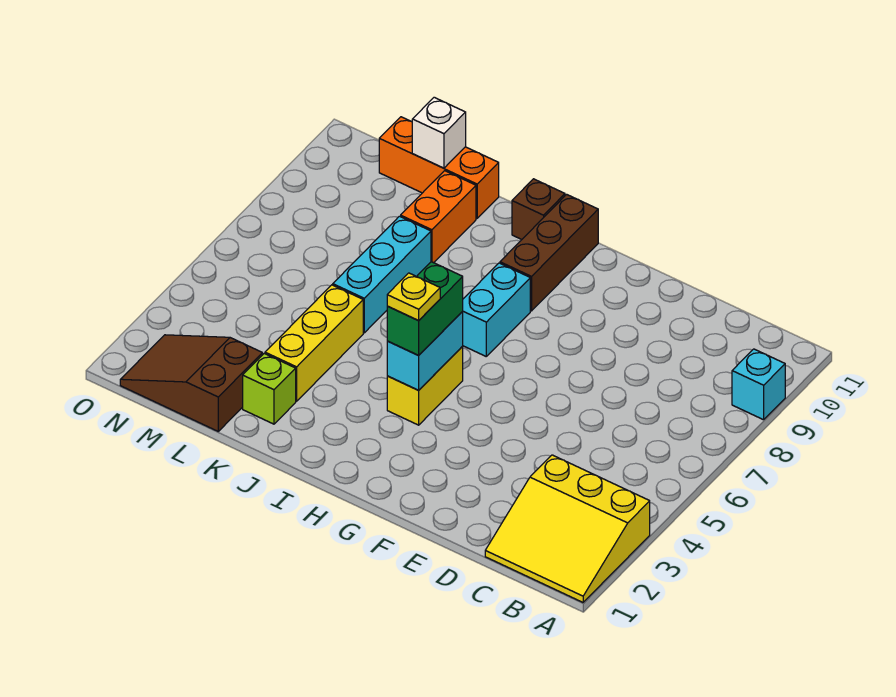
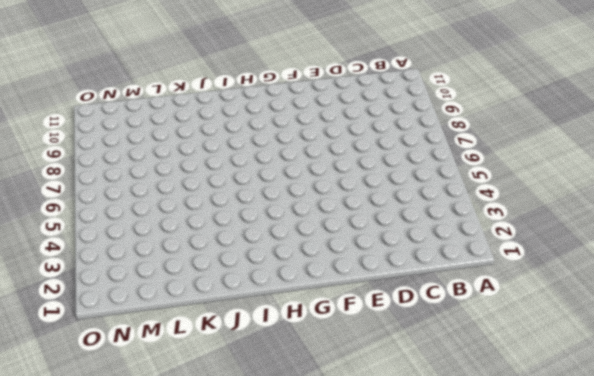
none -> yellow slope A1:C3 level 1 top 3
none -> cyan brick A9 level 1
none -> yellow brick H4:H5 level 1

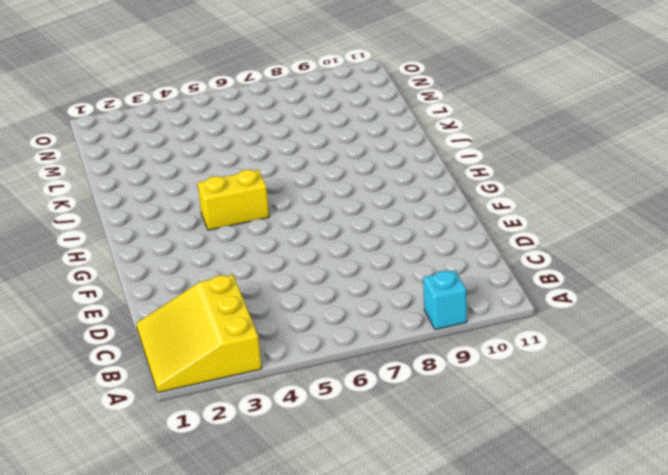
none -> cyan brick H7:H8 level 1
none -> brown brick H9:H11 level 1
none -> brown brick I11 level 1

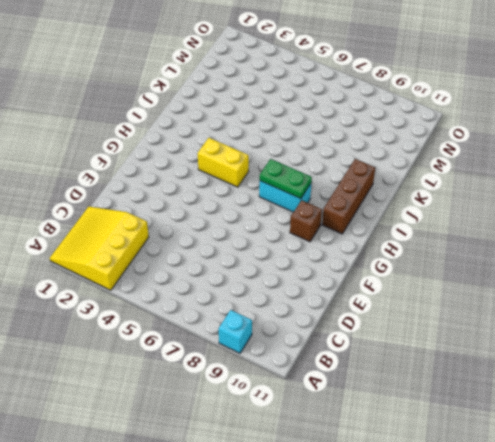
brown brick G9 level 1 -> brown brick I11 level 1
green plate H7:H8 level 2 -> none
brown brick H10:J10 level 1 -> brown brick H9:H11 level 1
none -> lime brick K2 level 1
none -> yellow brick K3:K5 level 1
none -> cyan brick K6:K8 level 1

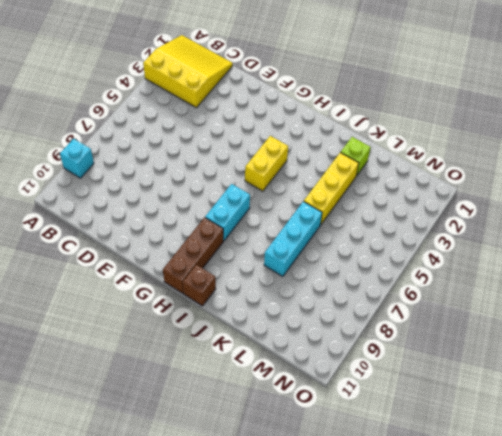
none -> orange brick K9:K10 level 1
none -> orange brick K11:M11 level 1
none -> brown slope L1:N2 level 1 top L

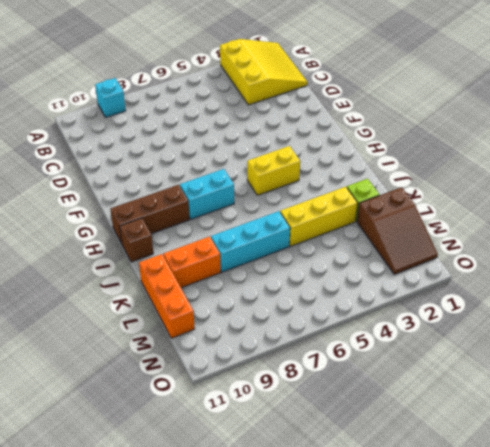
none -> cyan brick H4:H5 level 2
none -> white brick L11 level 2
none -> green brick H4:H5 level 3

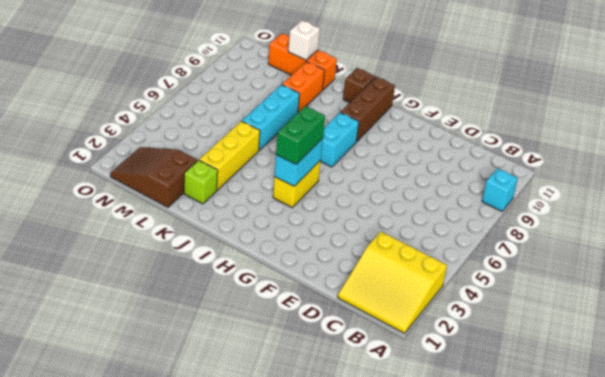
none -> yellow plate H4 level 4

